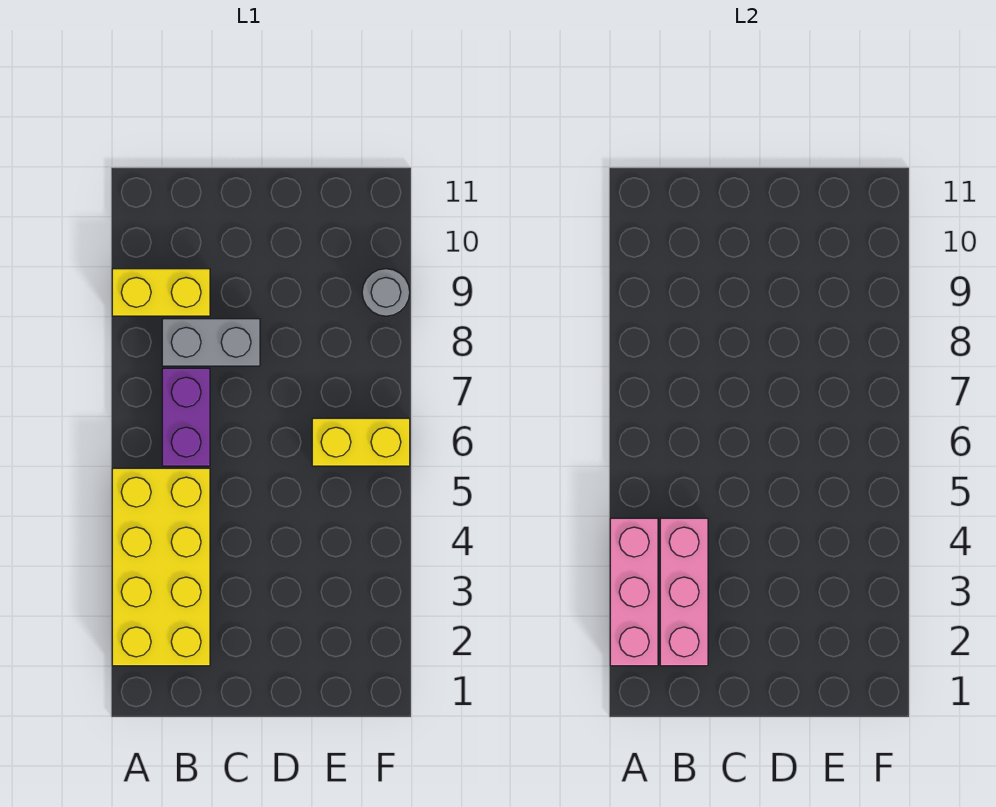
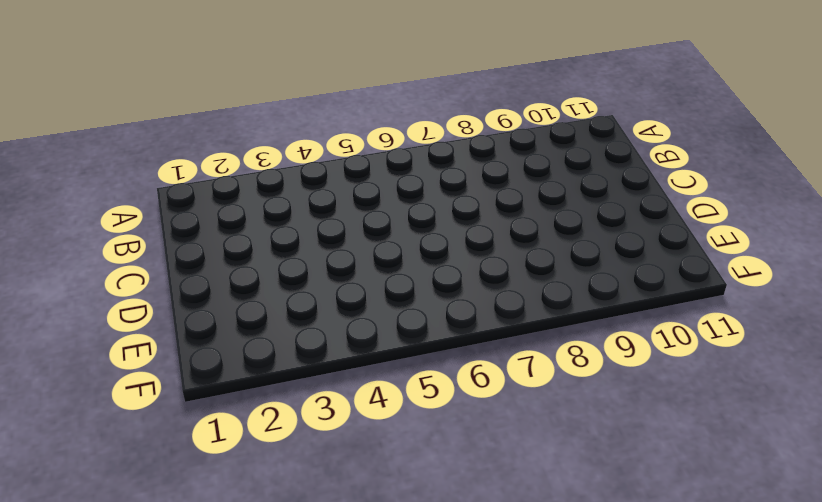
none -> yellow brick A2:B5 level 1
none -> yellow brick A9:B9 level 1

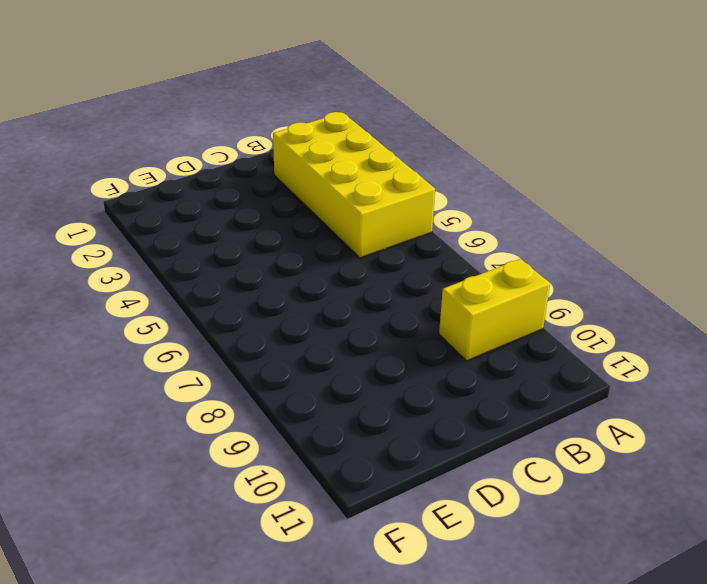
none -> purple brick B6:B7 level 1
none -> grey brick B8:C8 level 1

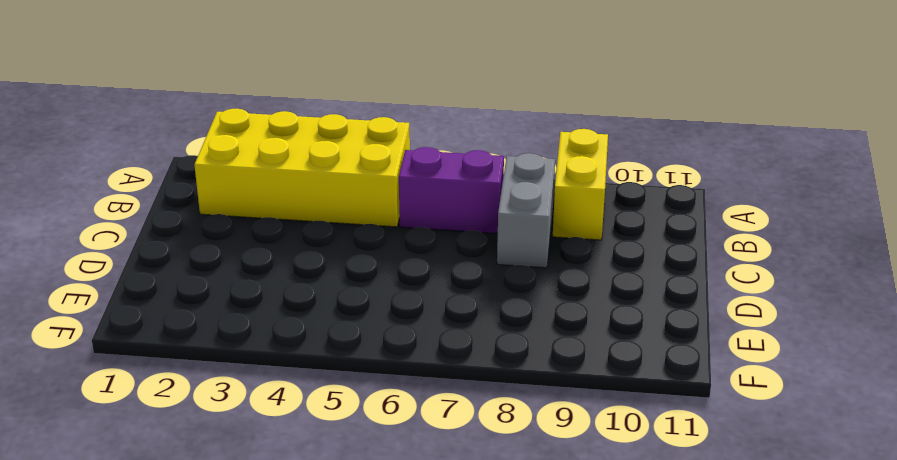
none -> yellow brick E6:F6 level 1
none -> grey round brick F9 level 1

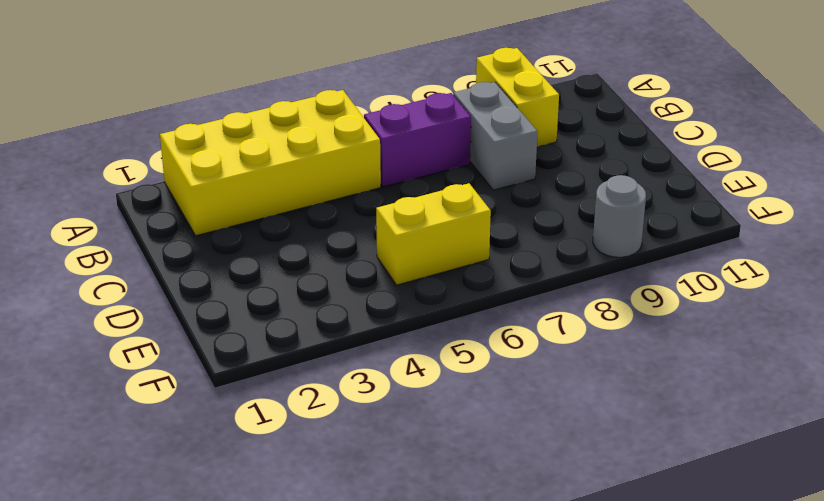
yellow brick E5:E6 level 1 -> yellow brick E6:F6 level 1
none -> pink brick A2:A4 level 2
none -> pink brick B2:B4 level 2

